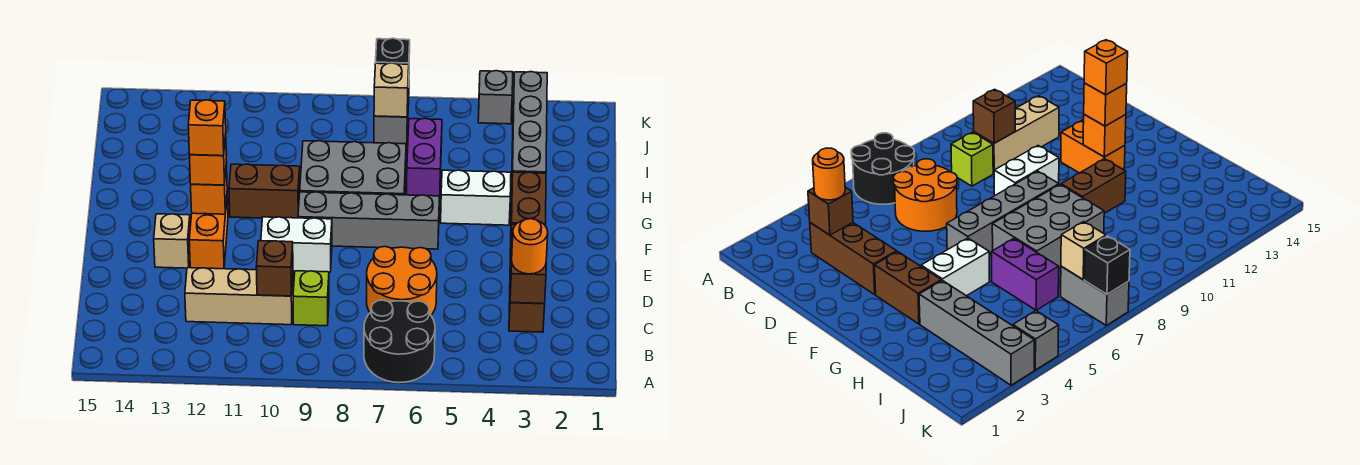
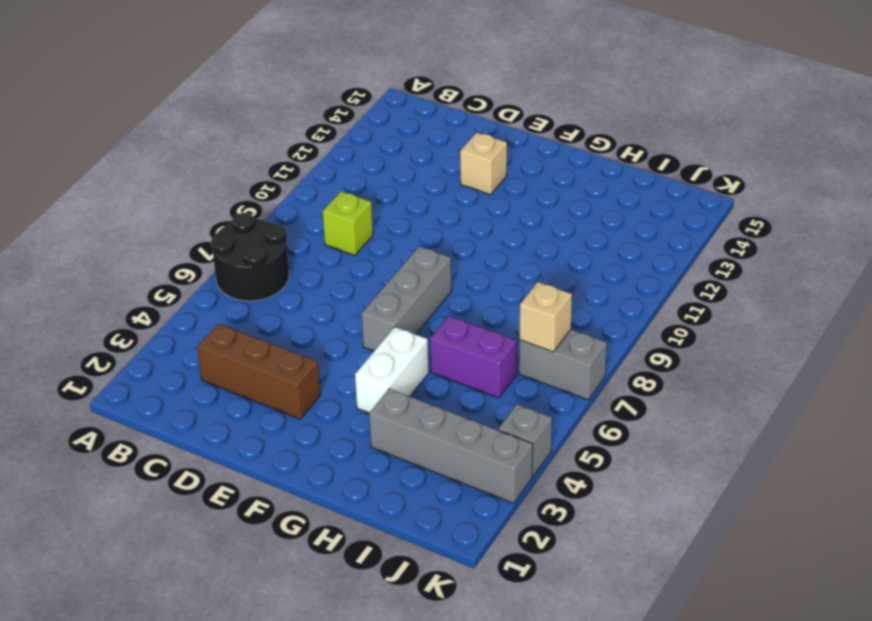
grey brick F6:F8 level 1 -> grey brick F6:F9 level 1
none -> orange round brick C6:D7 level 1
none -> tan brick C10:C12 level 1
none -> white brick E9:E10 level 1

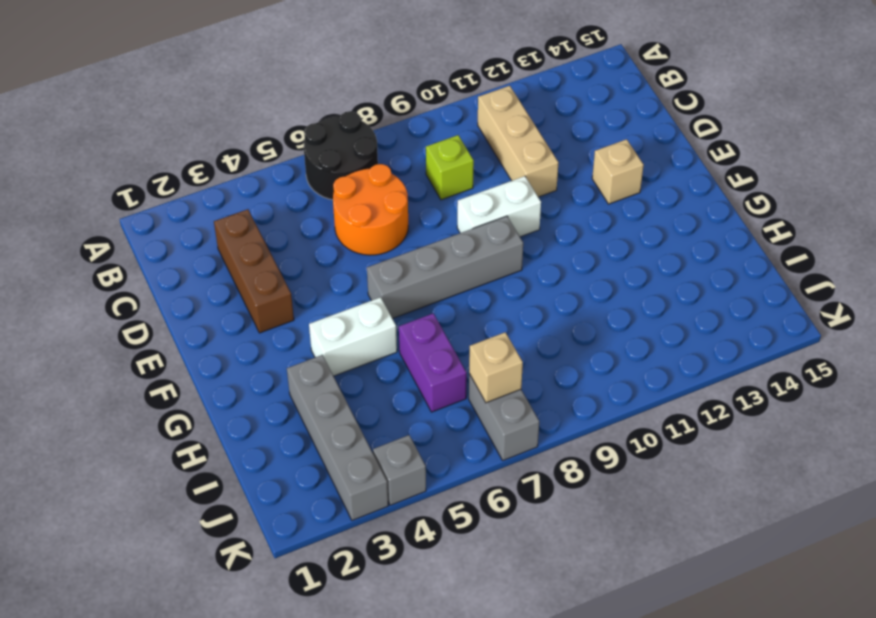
tan brick B11:D11 level 1 -> tan brick C10:C12 level 1
none -> orange brick E12:F12 level 1
none -> brown brick F3:G3 level 1
none -> grey brick G7:H9 level 1

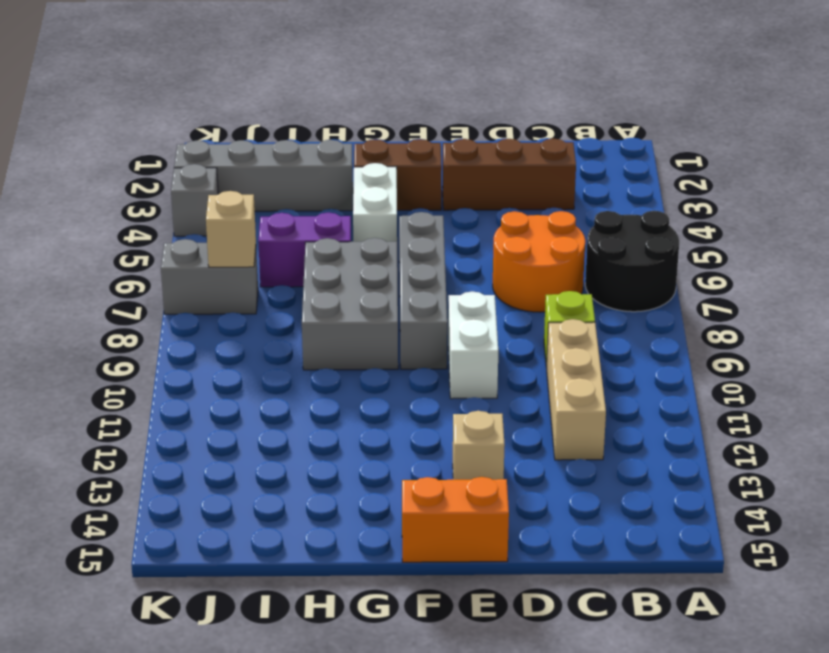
orange brick E15:F15 level 1 -> orange brick E12:F12 level 1
none -> brown brick G10:G11 level 1
none -> brown brick C3 level 2
none -> brown brick C10 level 2

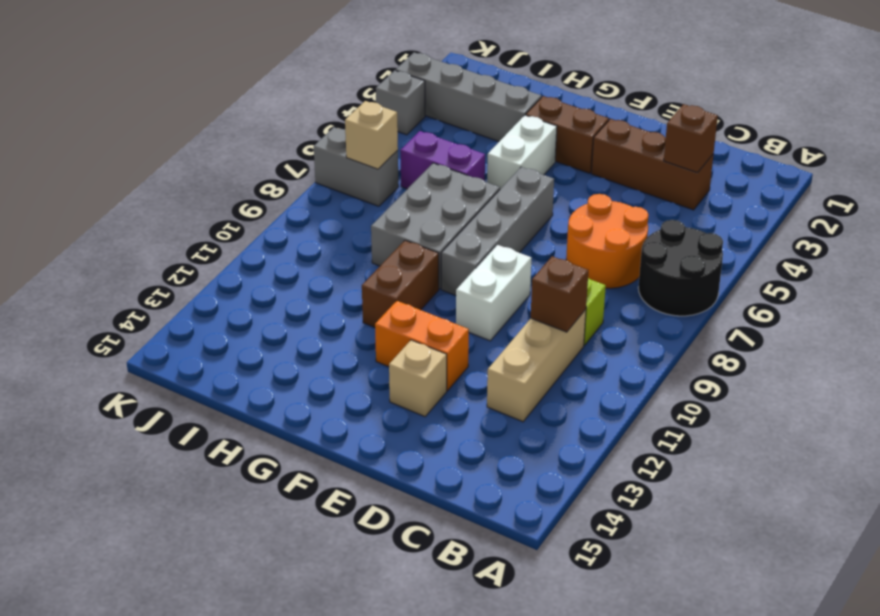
none -> orange brick F12 level 2
none -> black brick K7 level 2
none -> orange round brick C3 level 3

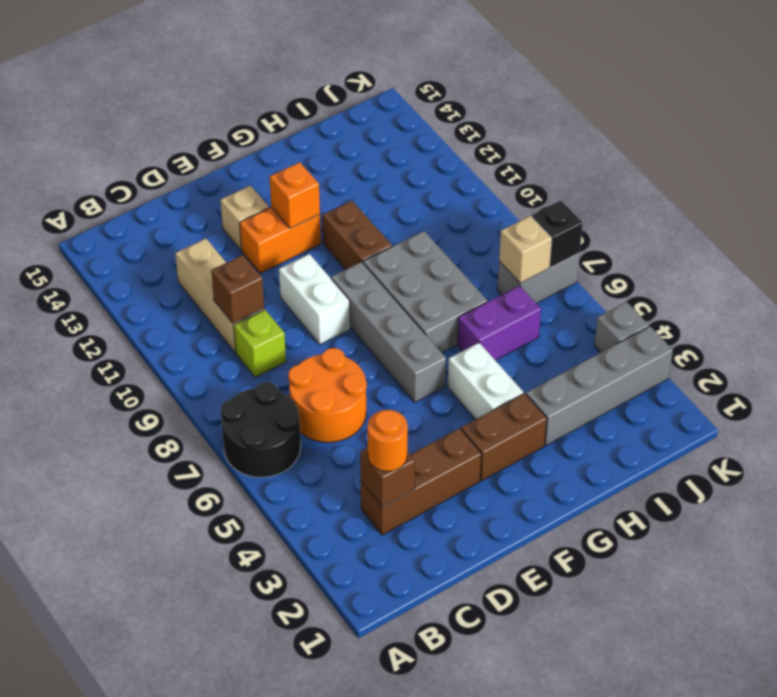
none -> orange brick F12 level 3
none -> orange brick F12 level 4

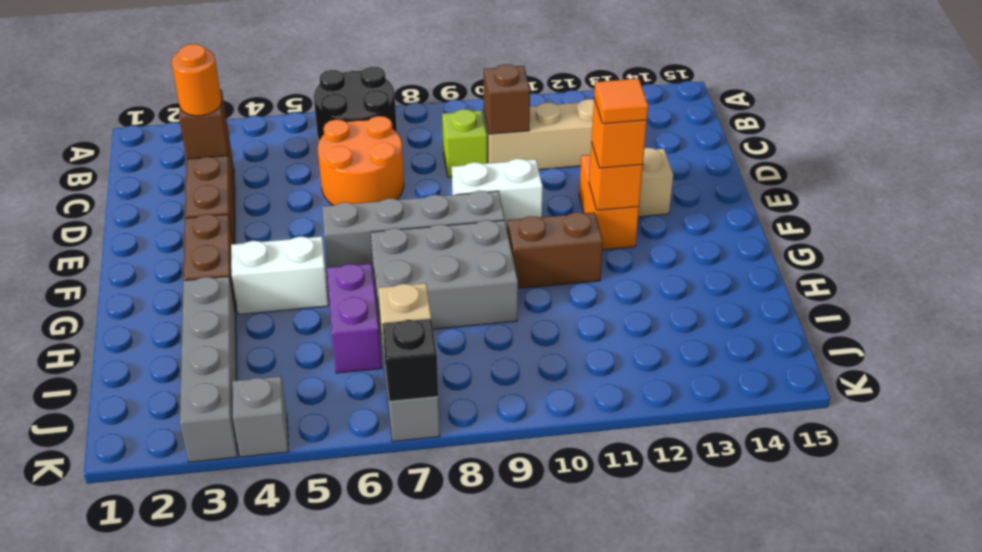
orange tile F12 level 4 -> orange brick F12 level 4

